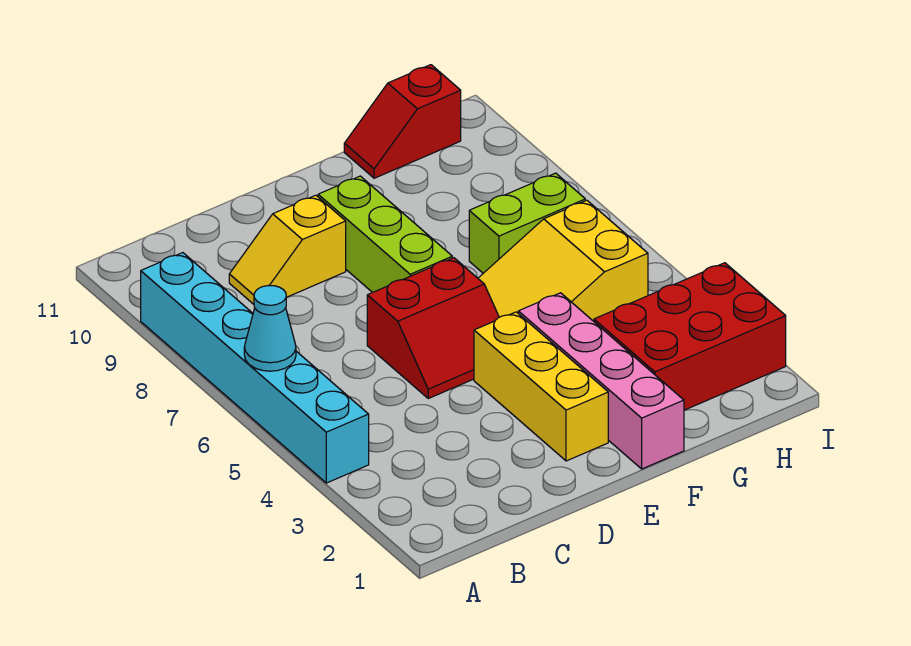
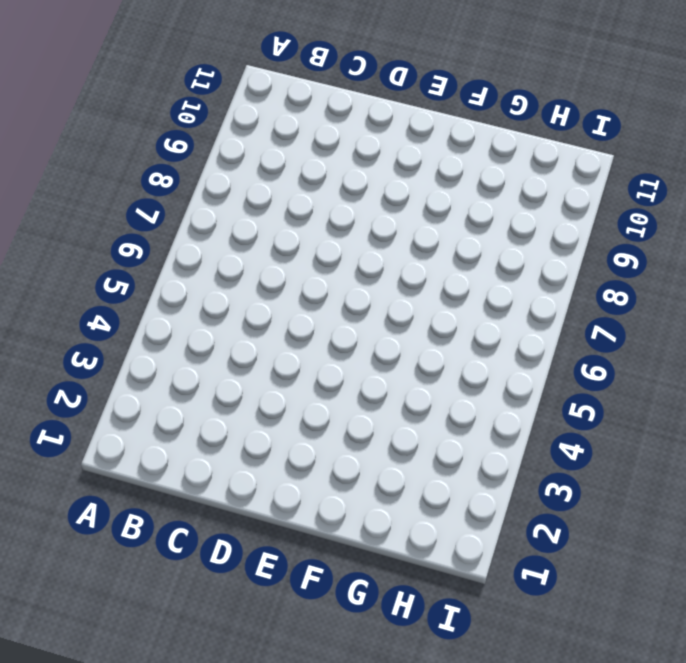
none -> cyan brick A4:A9 level 1
none -> yellow slope C9:D9 level 1 top D

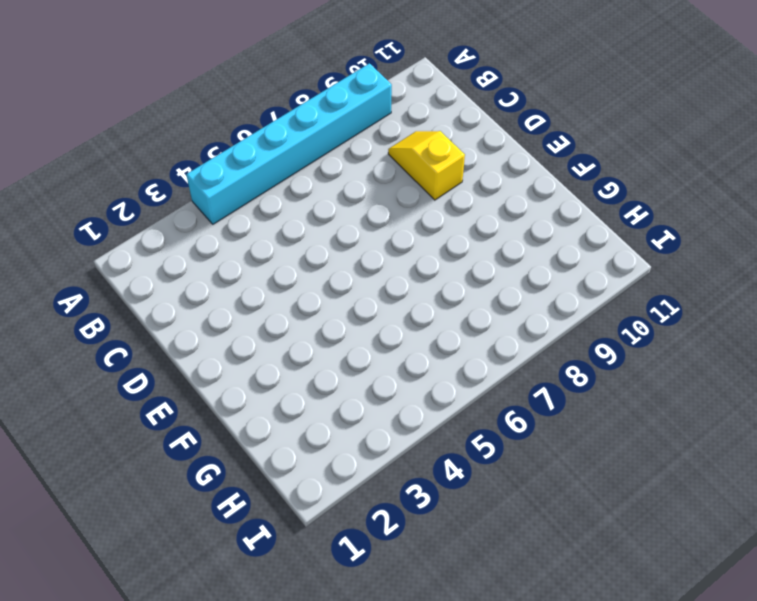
none -> red slope D5:E6 level 1 top 6
none -> yellow brick E2:E4 level 1

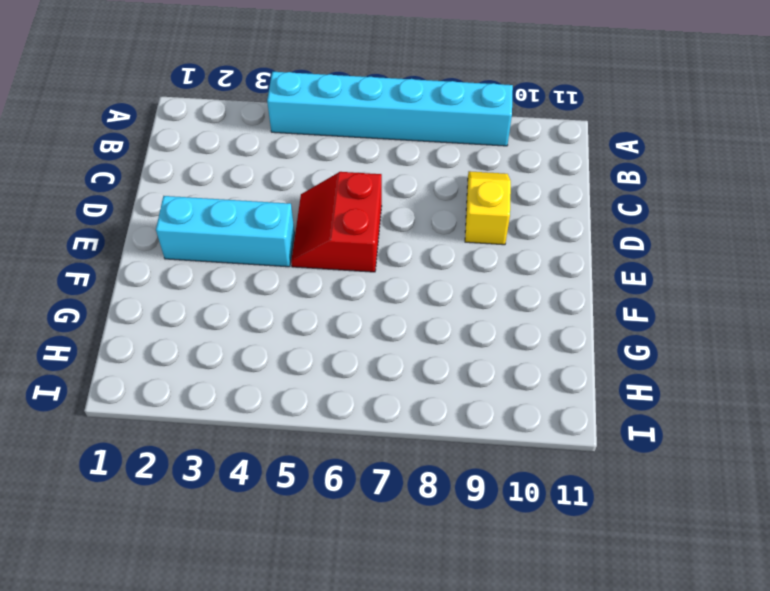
cyan brick E2:E4 level 1 -> yellow brick E2:E4 level 1
none -> lime brick E7:E9 level 1
none -> pink brick F1:F4 level 1

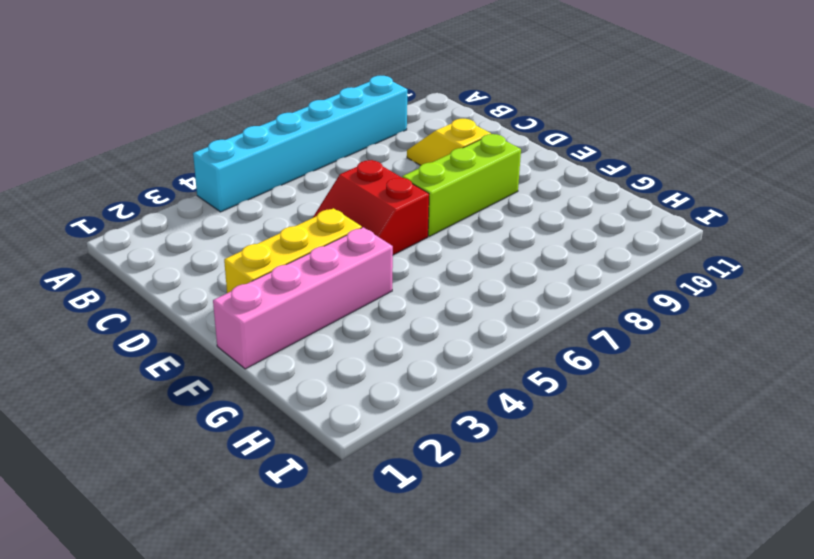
none -> yellow slope F5:H6 level 1 top H
none -> red brick G2:I3 level 1

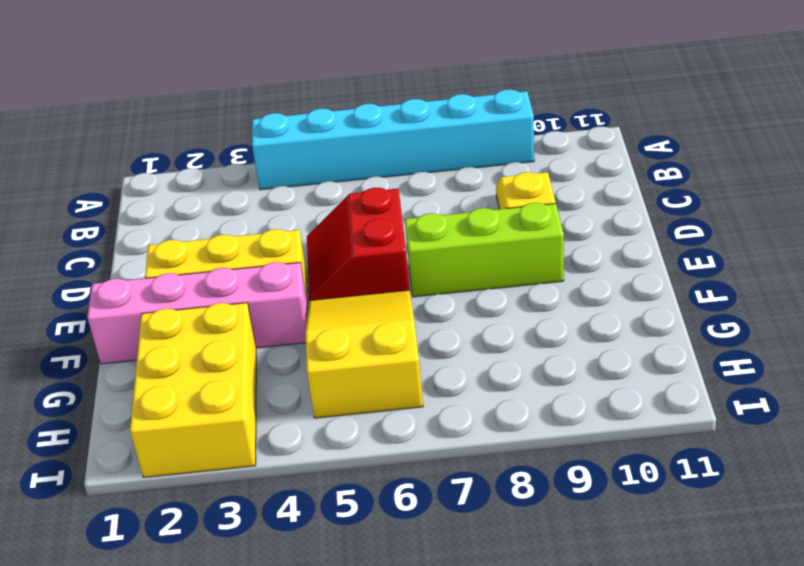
yellow brick G2:I3 level 1 -> red brick G2:I3 level 1
none -> lime brick G7:H7 level 1
none -> red slope G11:H11 level 1 top H

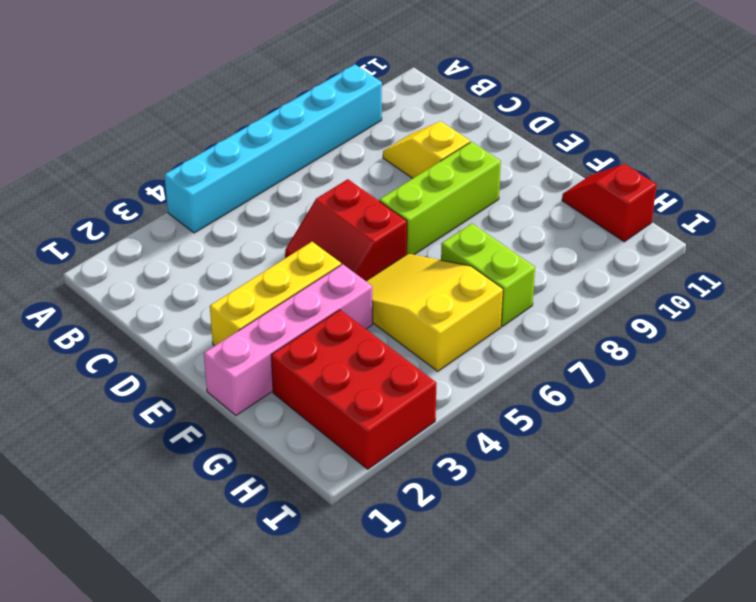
none -> cyan cone A6 level 2

